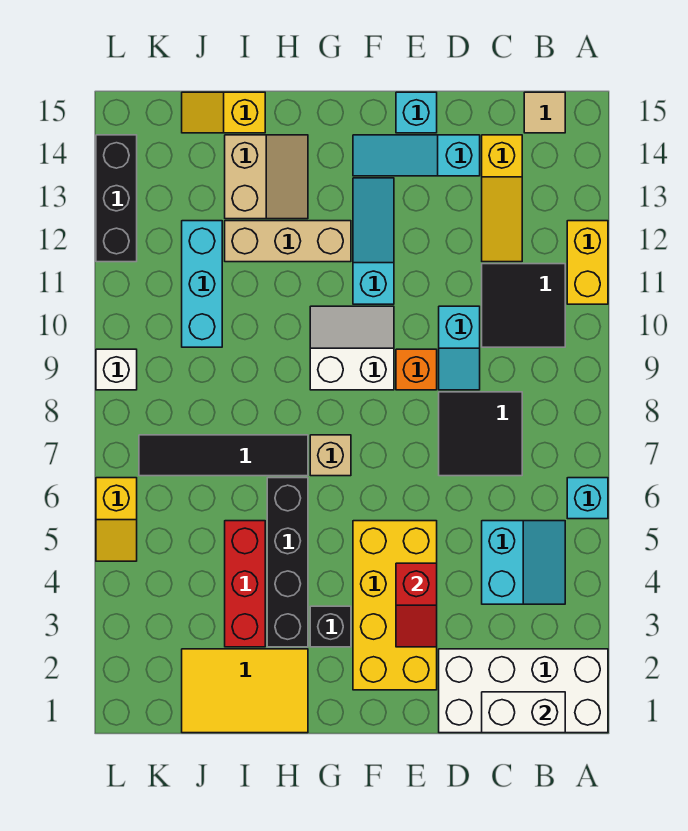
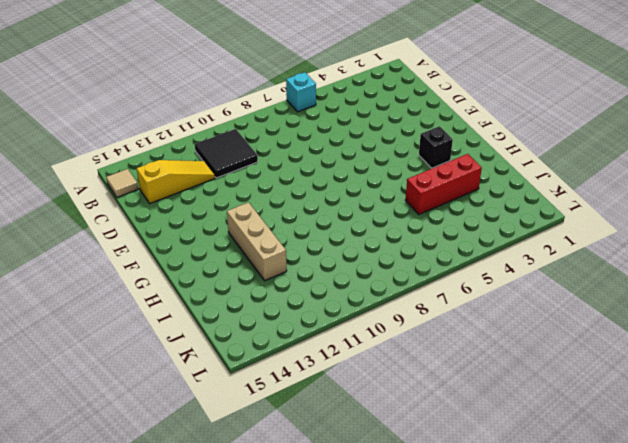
none -> white brick A1:D2 level 1
none -> yellow brick A11:A12 level 1
none -> cyan slope B4:C5 level 1 top C
none -> black tile C7:D8 level 1

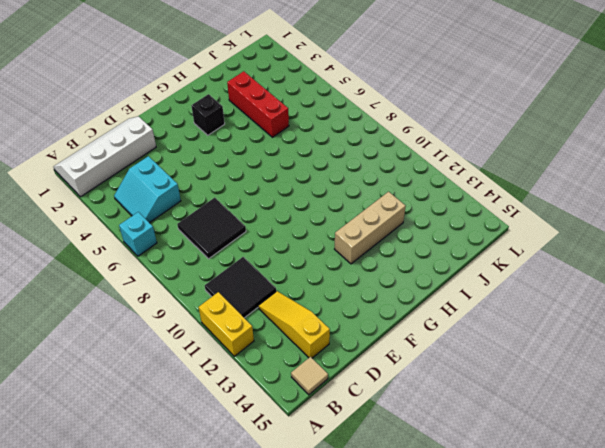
white slope A1:D2 level 1 top 2 -> white brick A1:D2 level 1
none -> cyan slope D9:D10 level 1 top 10
none -> cyan slope D14:F14 level 1 top D
none -> yellow brick E2:F5 level 1
none -> orange brick E9 level 1

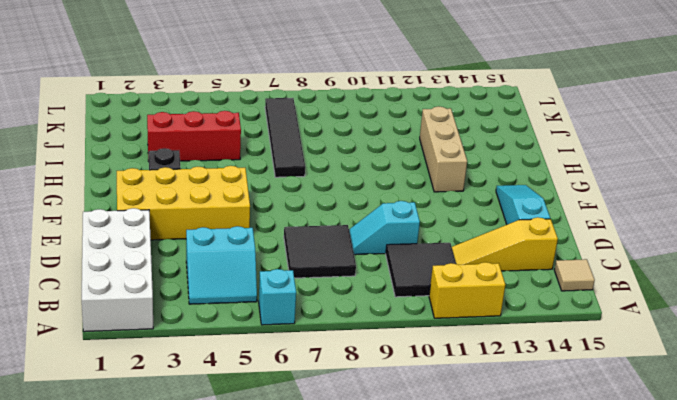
none -> orange brick E9 level 1
none -> cyan brick E15 level 1
none -> white slope F9:G10 level 1 top 9
none -> cyan slope F11:F13 level 1 top 11

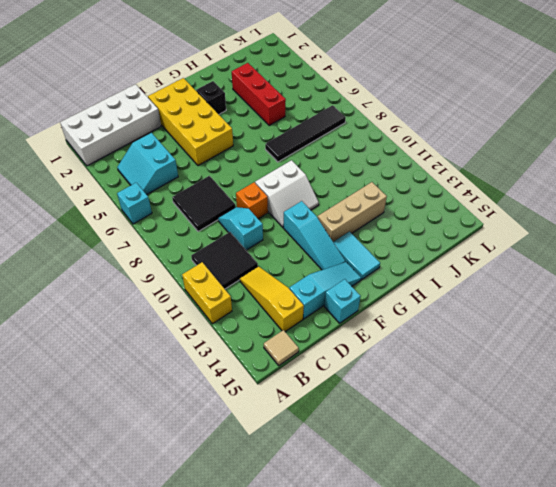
cyan tile G13:G14 level 1 -> none
none -> tan brick G7 level 1
none -> yellow tile H1:J2 level 1
none -> black brick H3:H6 level 1
none -> tan slope H13:I14 level 1 top I

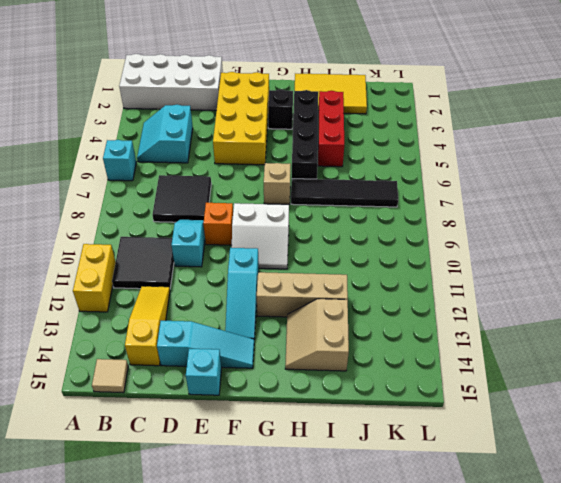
none -> yellow slope I15:J15 level 1 top I
none -> cyan brick J10:J12 level 1
none -> yellow slope L5:L6 level 1 top 6
none -> white brick L9 level 1

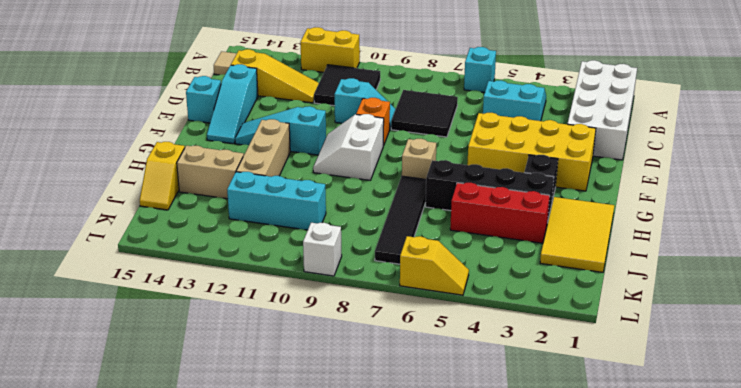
none -> black brick L12:L14 level 1
none -> white brick B1:C1 level 2
none -> red slope E3:E4 level 2 top 4

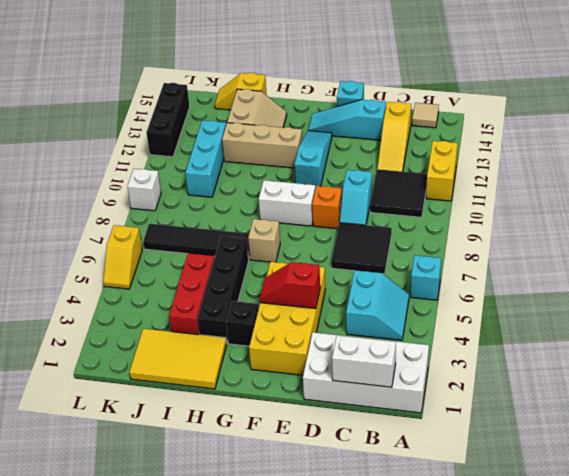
red slope E4:F4 level 2 top E -> red slope E3:E4 level 2 top 4

